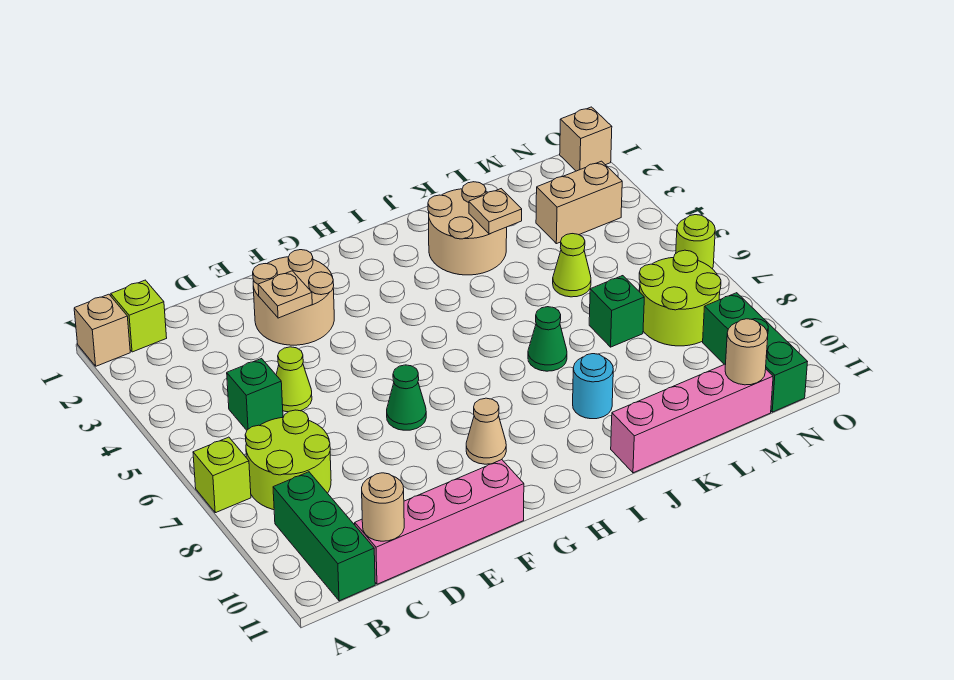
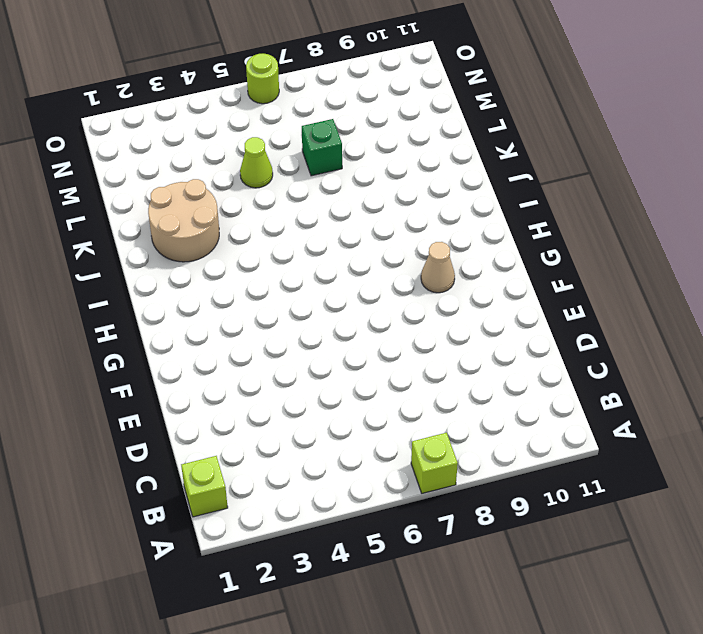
none -> tan brick A1 level 1
none -> lime round brick B7:C8 level 1
none -> green brick B9:B11 level 1

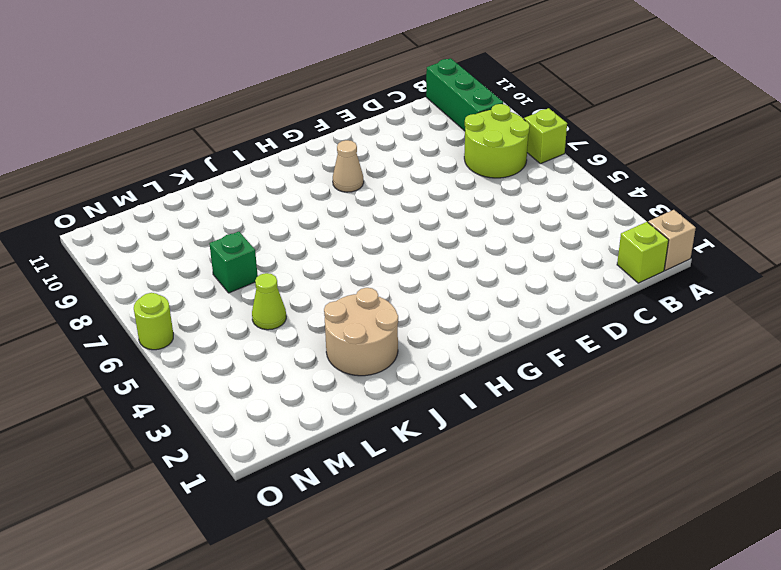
none -> green brick C5 level 1
none -> pink brick C11:F11 level 1
none -> lime cone D5 level 1

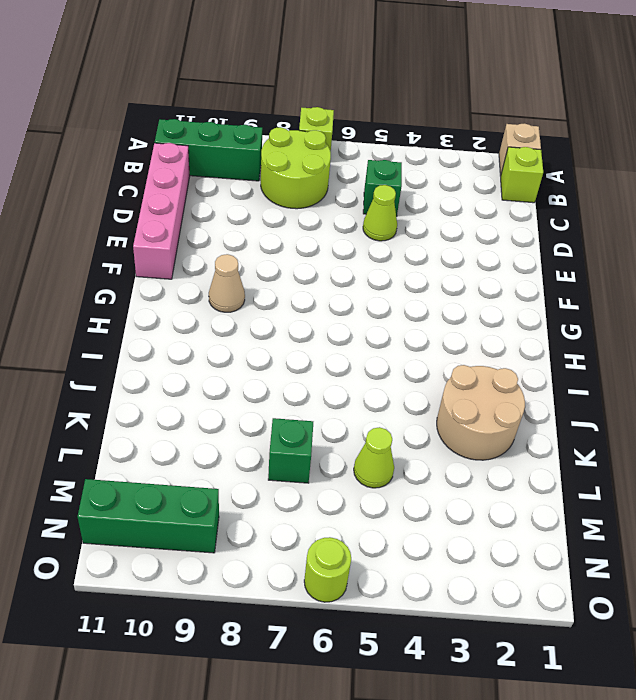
none -> tan round brick E2:F3 level 1
none -> green cone F7 level 1
none -> green cone J7 level 1

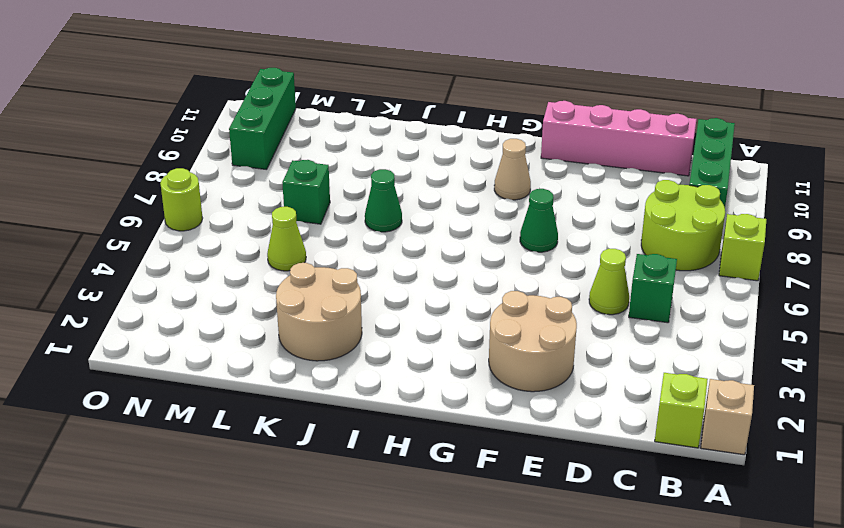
none -> cyan round brick J9 level 1
none -> pink brick J11:M11 level 1
none -> tan brick M3:N3 level 1

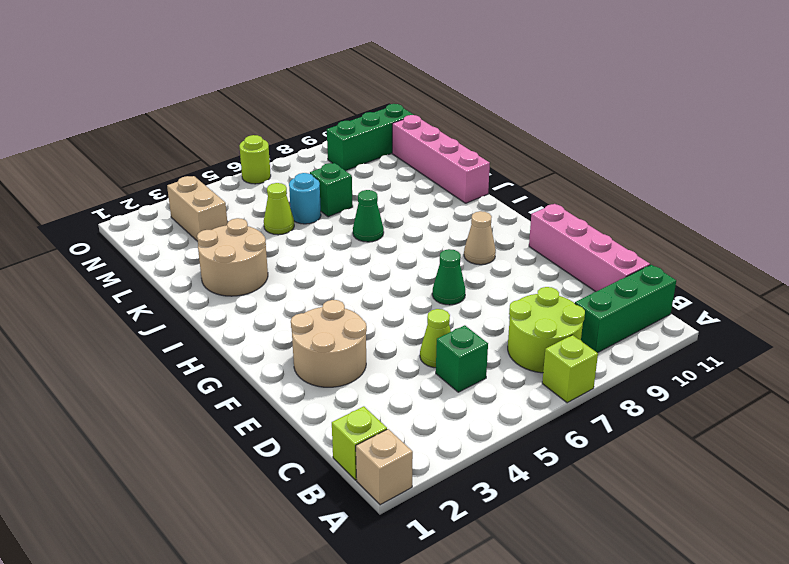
cyan round brick L6 level 1 -> cyan round brick J9 level 1
none -> lime round brick M7:N8 level 1
none -> tan brick O1 level 1
none -> tan round brick C11 level 2

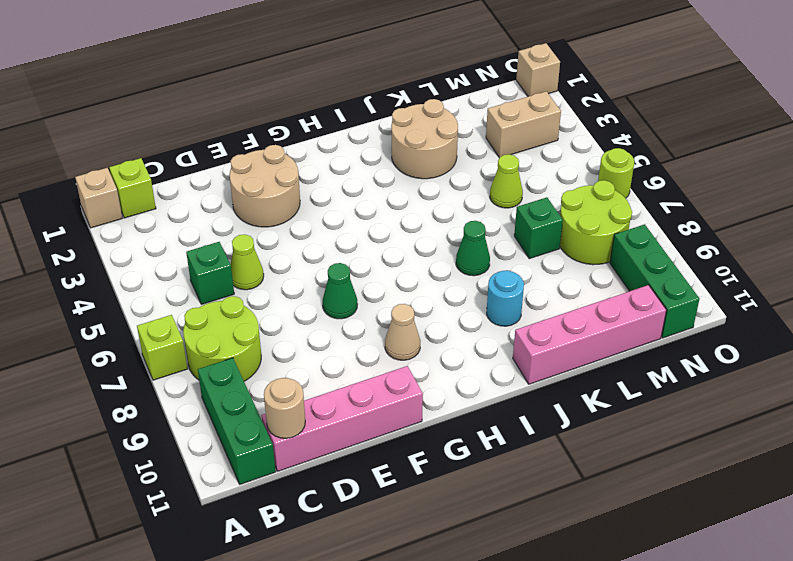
none -> tan plate E3 level 2
none -> tan plate K3 level 2
none -> tan round brick M11 level 2

